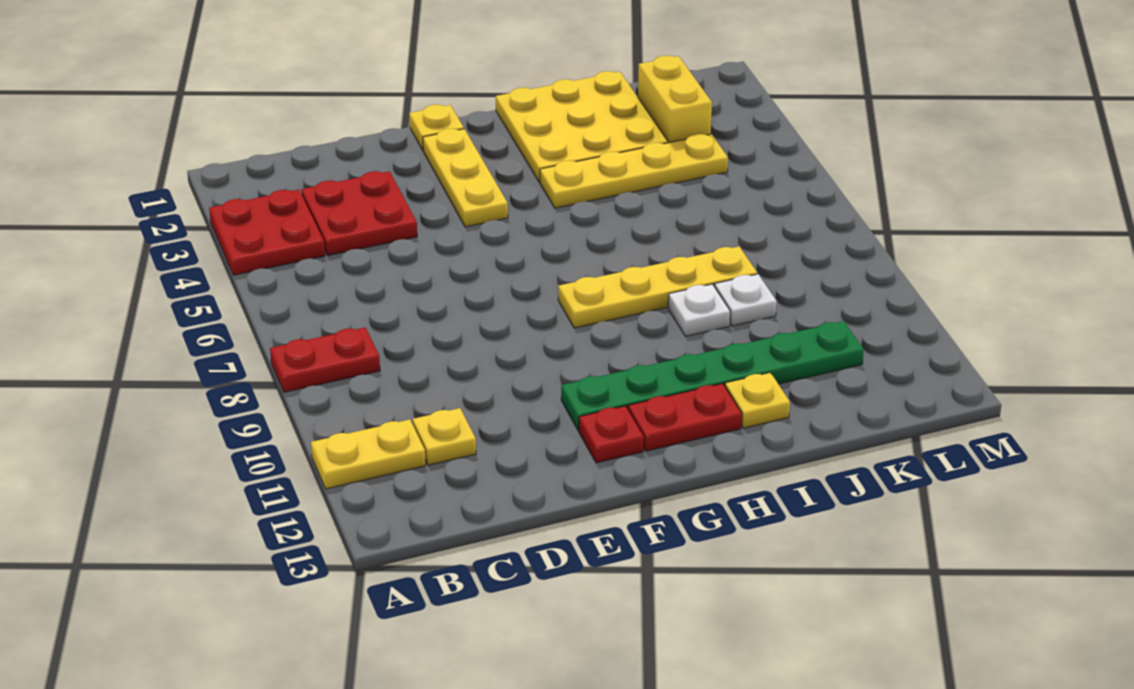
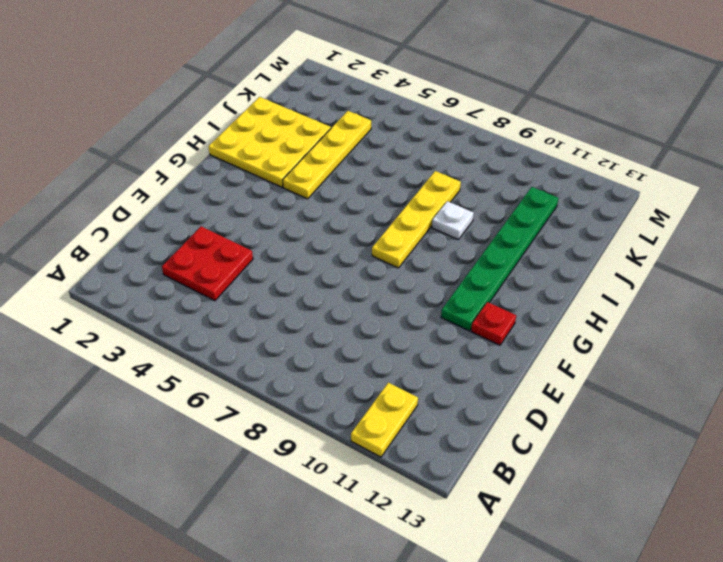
none -> red plate A3:B4 level 1
none -> red plate A8:B8 level 1
none -> yellow plate C11 level 1

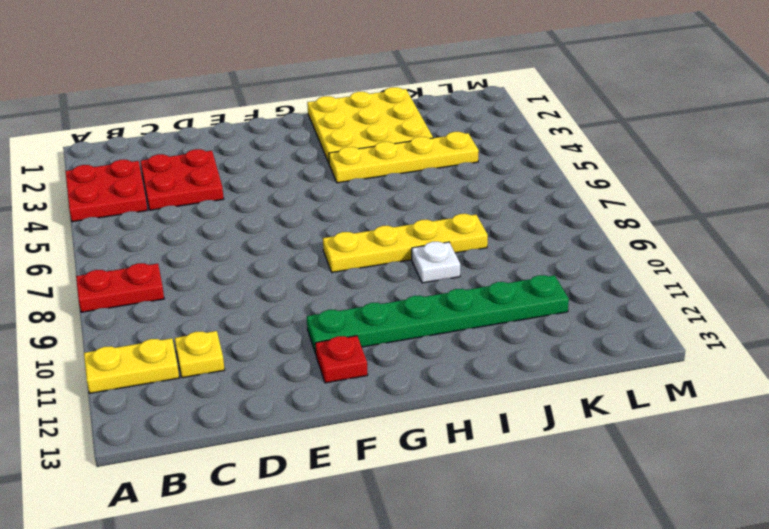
none -> yellow plate F1 level 1
none -> yellow plate F2:F4 level 1
none -> red plate G12:H12 level 1

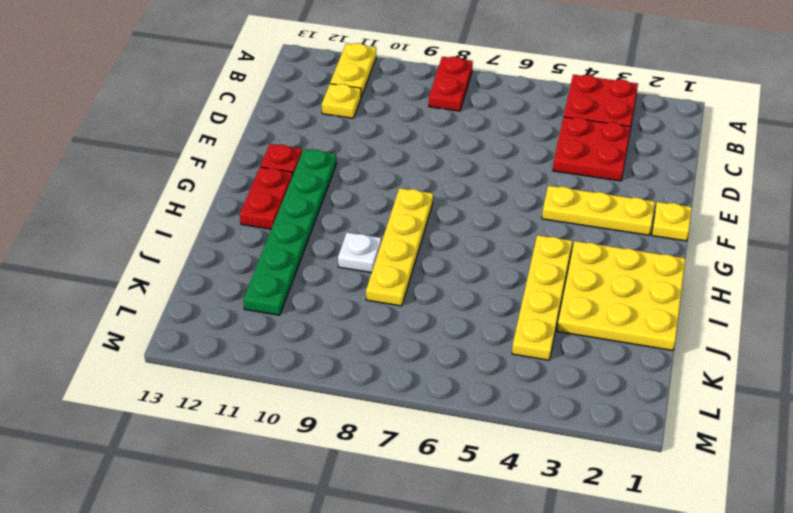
none -> yellow plate I12 level 1
none -> white plate J9 level 1
none -> yellow brick K2:K3 level 1

